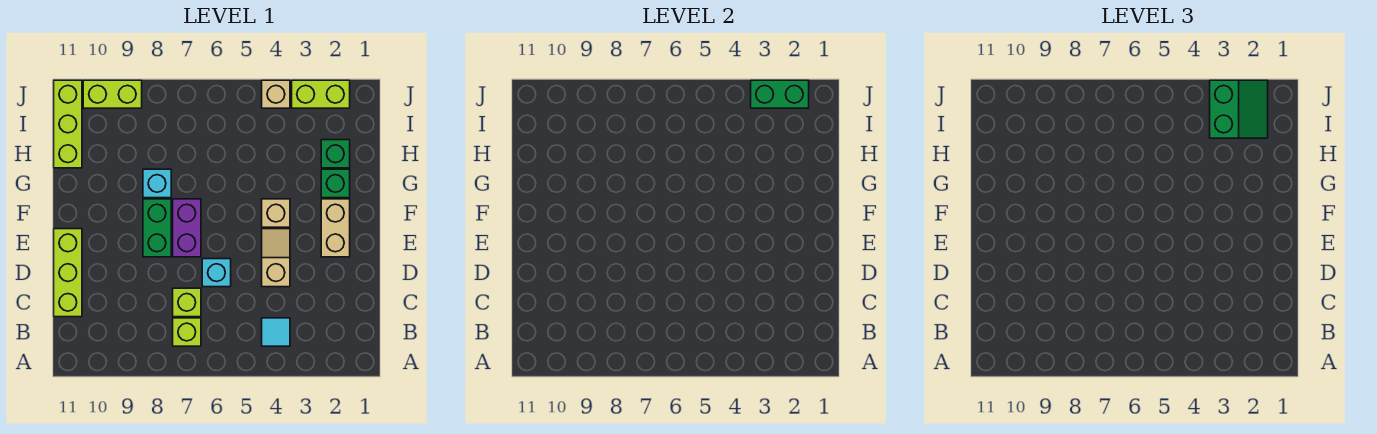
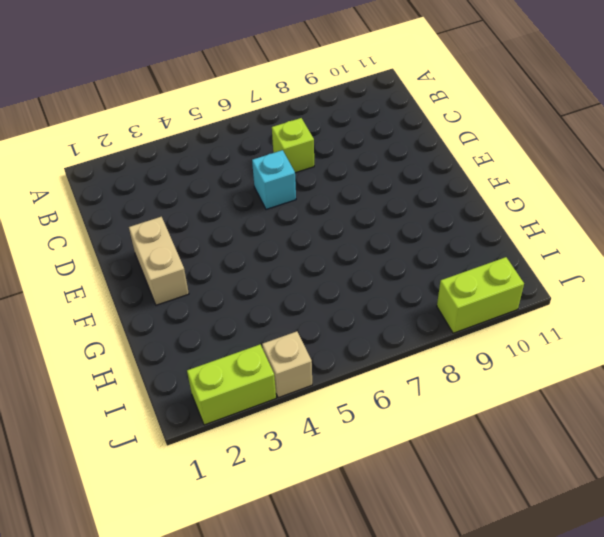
none -> cyan tile B4 level 1
none -> lime brick B7 level 1
none -> lime brick C11:E11 level 1

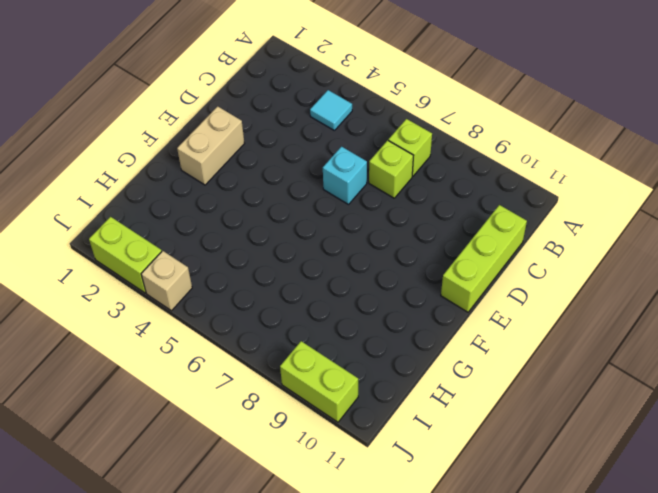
none -> tan slope D4:E4 level 1 top D
none -> purple brick E7:F7 level 1
none -> green brick E8:F8 level 1

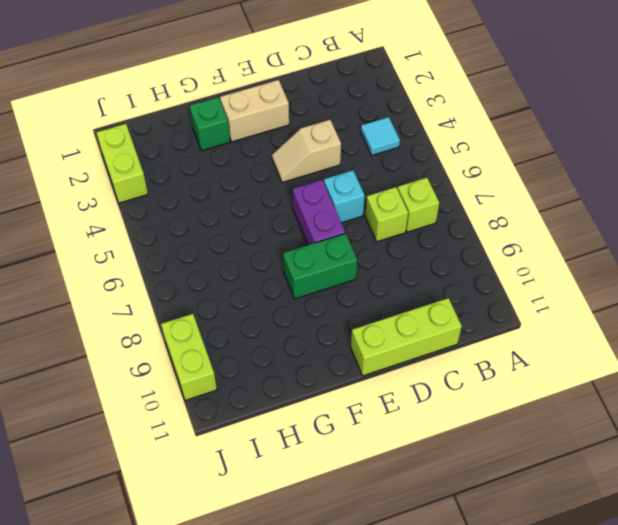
purple brick E6:E7 level 1 -> purple brick E7:F7 level 1
none -> tan brick F4 level 1
none -> cyan brick G8 level 1
none -> green brick H2 level 1

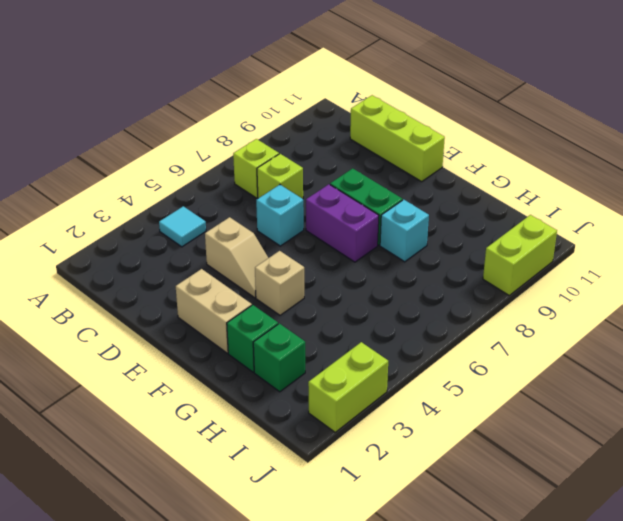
none -> lime brick H11:J11 level 1
none -> tan brick J4 level 1
none -> green brick J2:J3 level 2

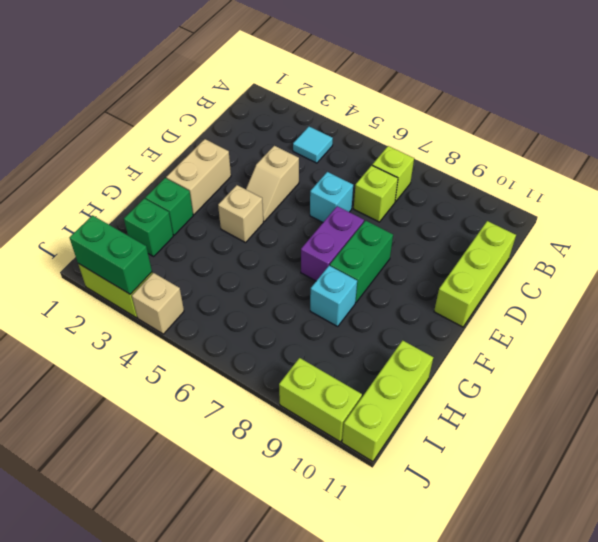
none -> green slope I2:J3 level 3 top 3

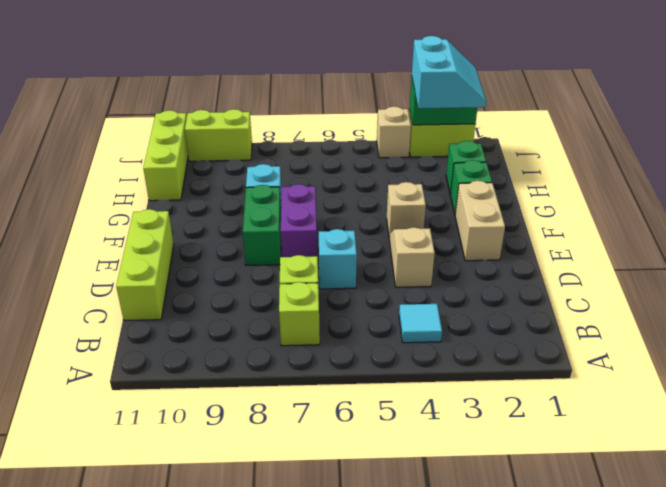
cyan slope I2:J3 level 3 top 3 -> green slope I2:J3 level 3 top 3

